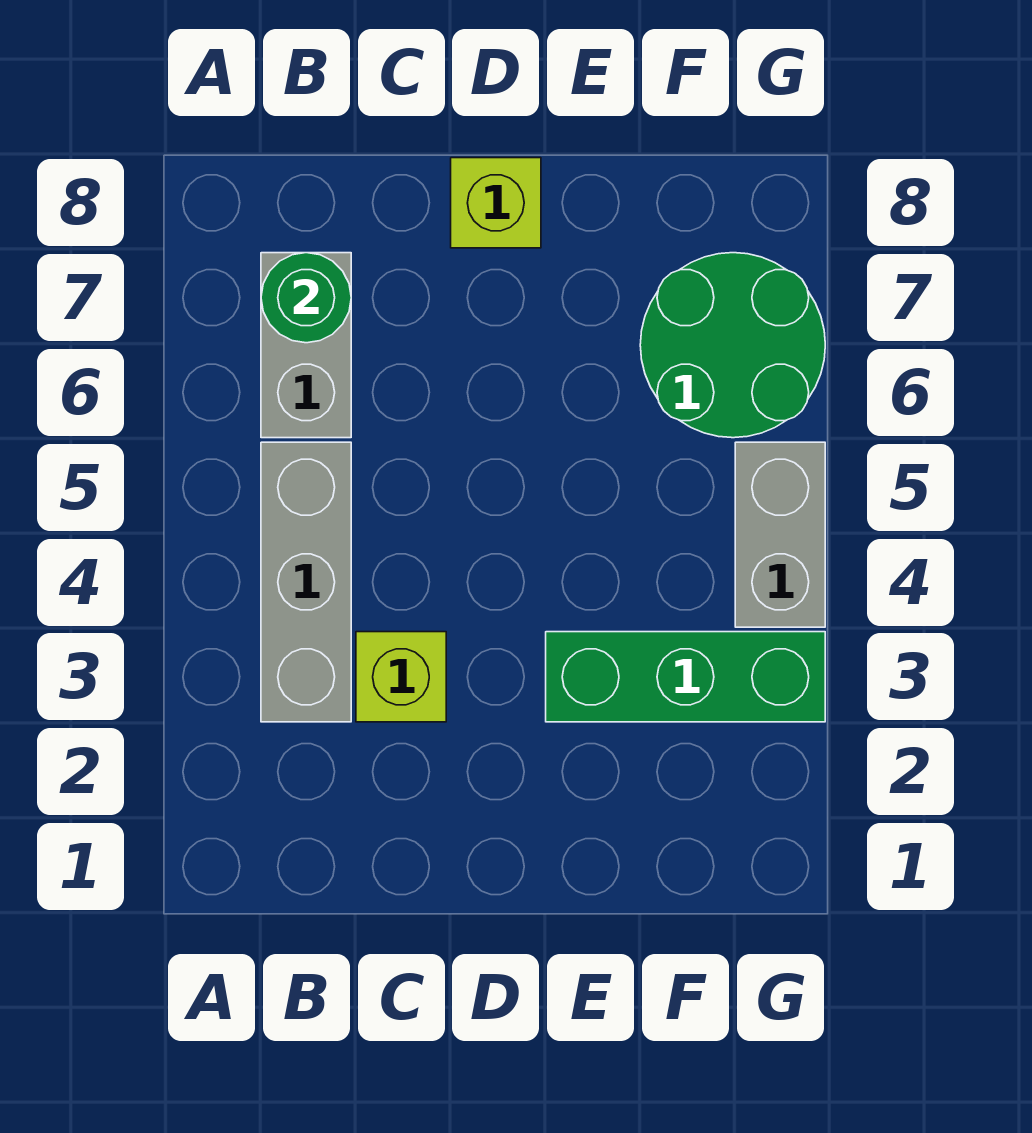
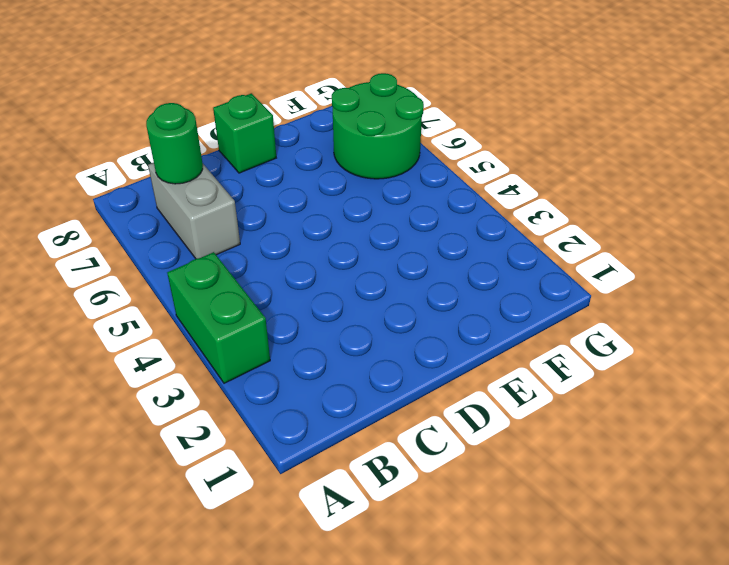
green brick A3:A4 level 1 -> none
green brick D8 level 1 -> lime brick D8 level 1
none -> grey brick B3:B5 level 1
none -> lime brick C3 level 1

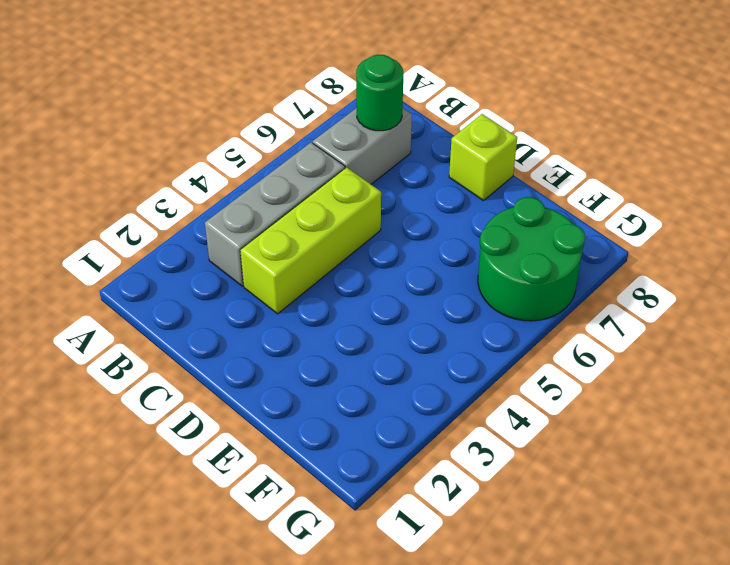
lime brick C3:C5 level 1 -> lime brick C3 level 1
none -> green brick E3:G3 level 1
none -> grey brick G4:G5 level 1

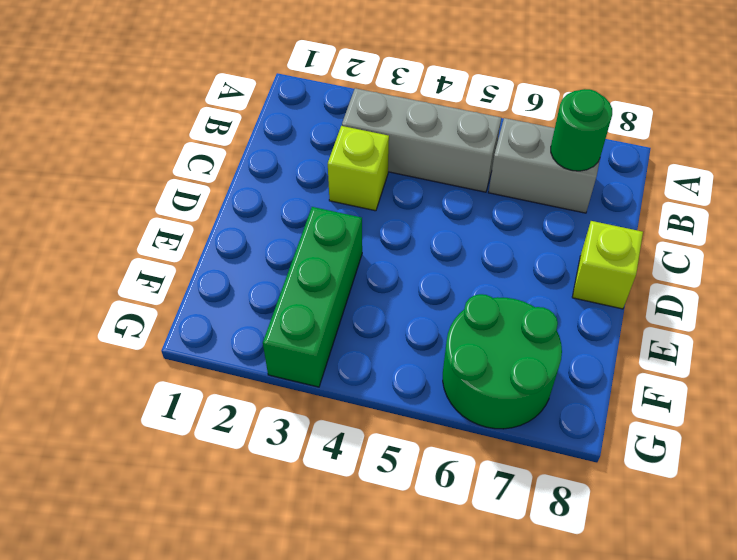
none -> grey brick G4:G5 level 1

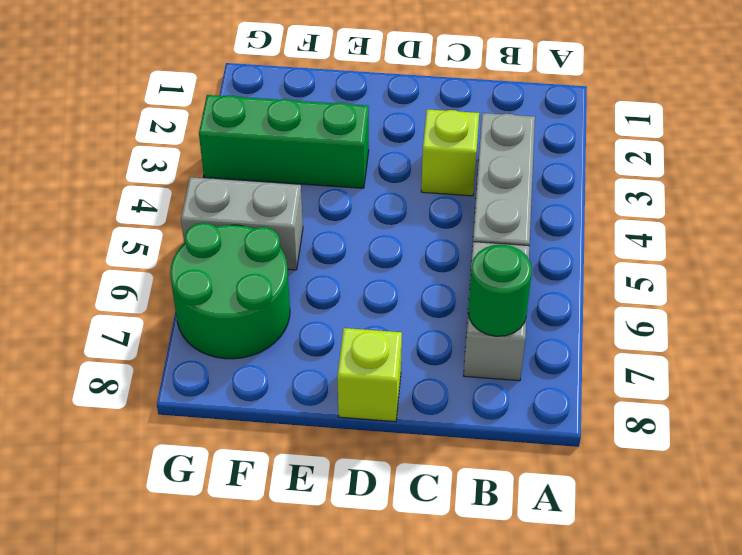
grey brick F5:G5 level 1 -> grey brick G4:G5 level 1

